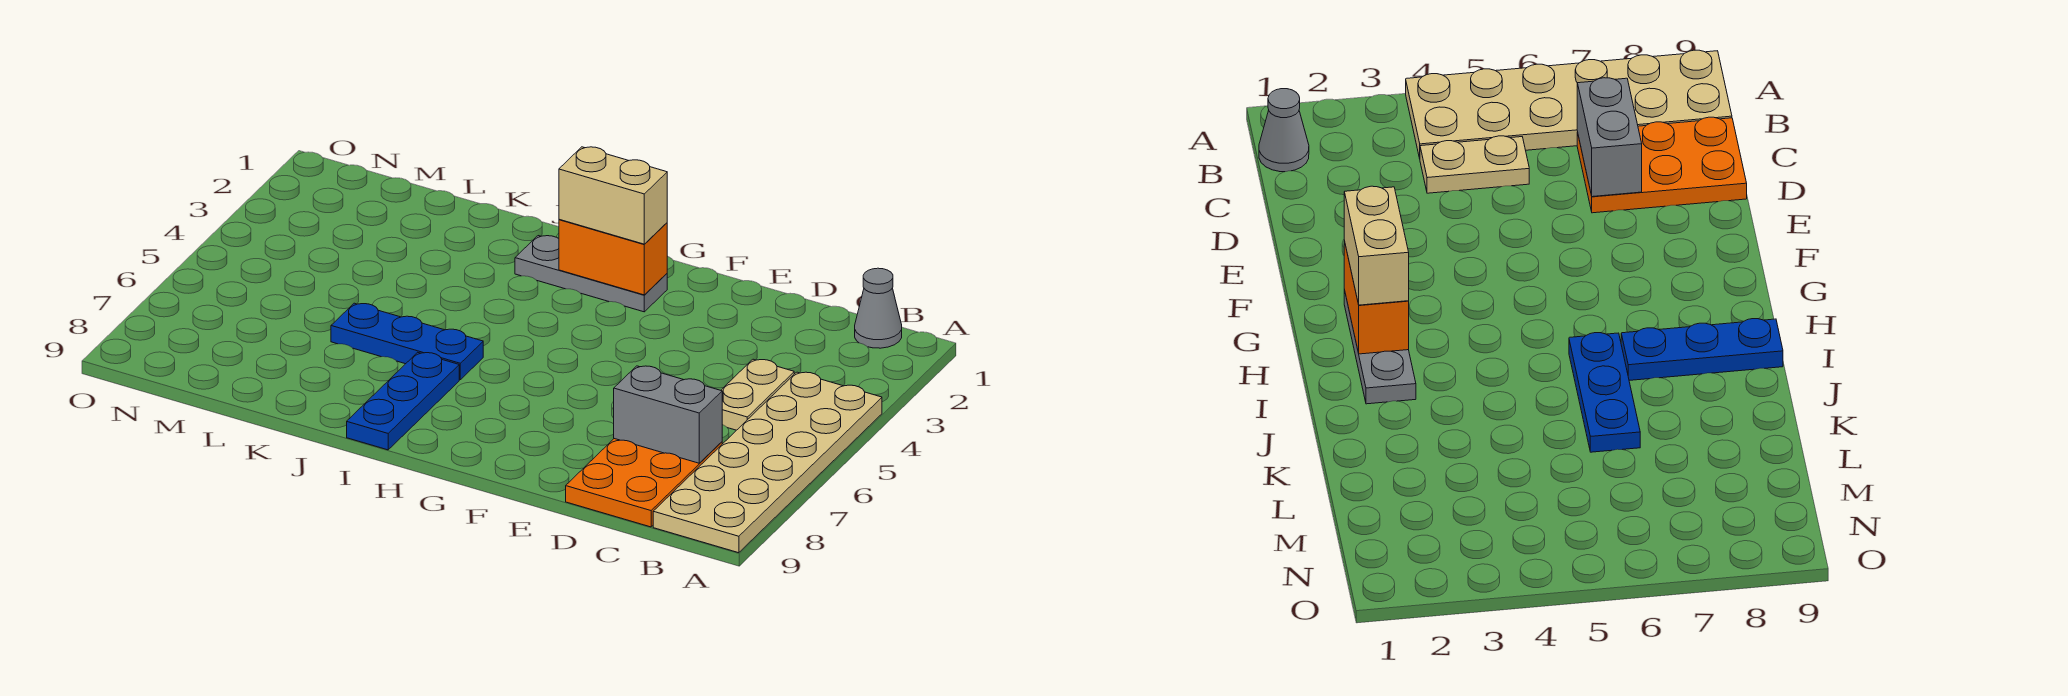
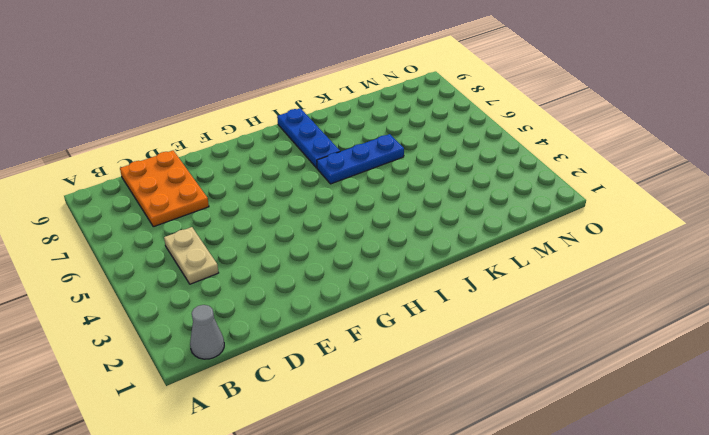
none -> tan plate A4:B9 level 1
none -> grey plate G2:I2 level 1

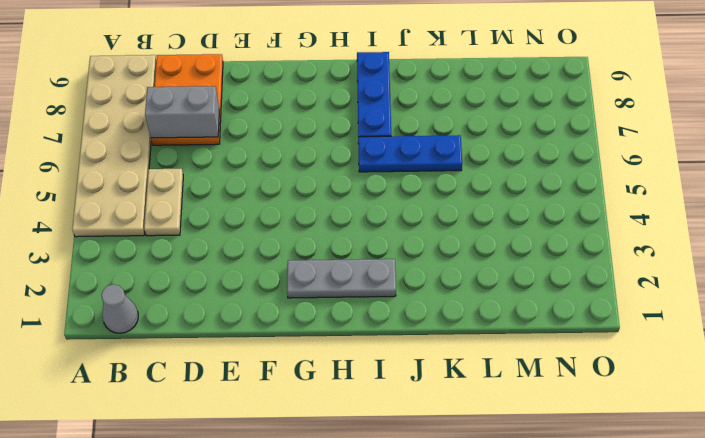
none -> orange brick G2:H2 level 2
none -> tan brick G2:H2 level 3

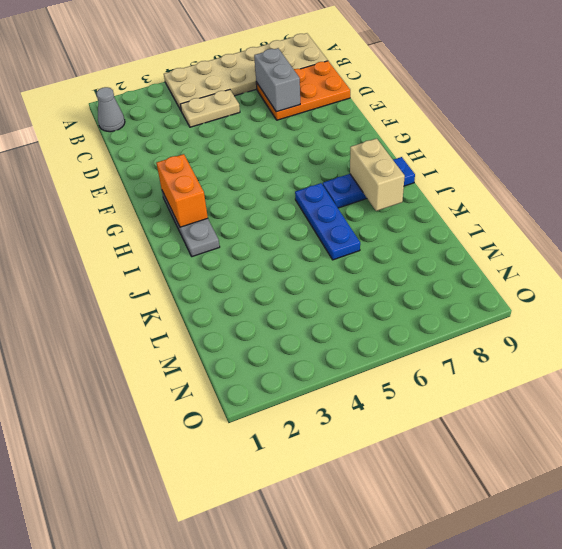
tan brick I8:J8 level 2 -> tan brick G2:H2 level 3

